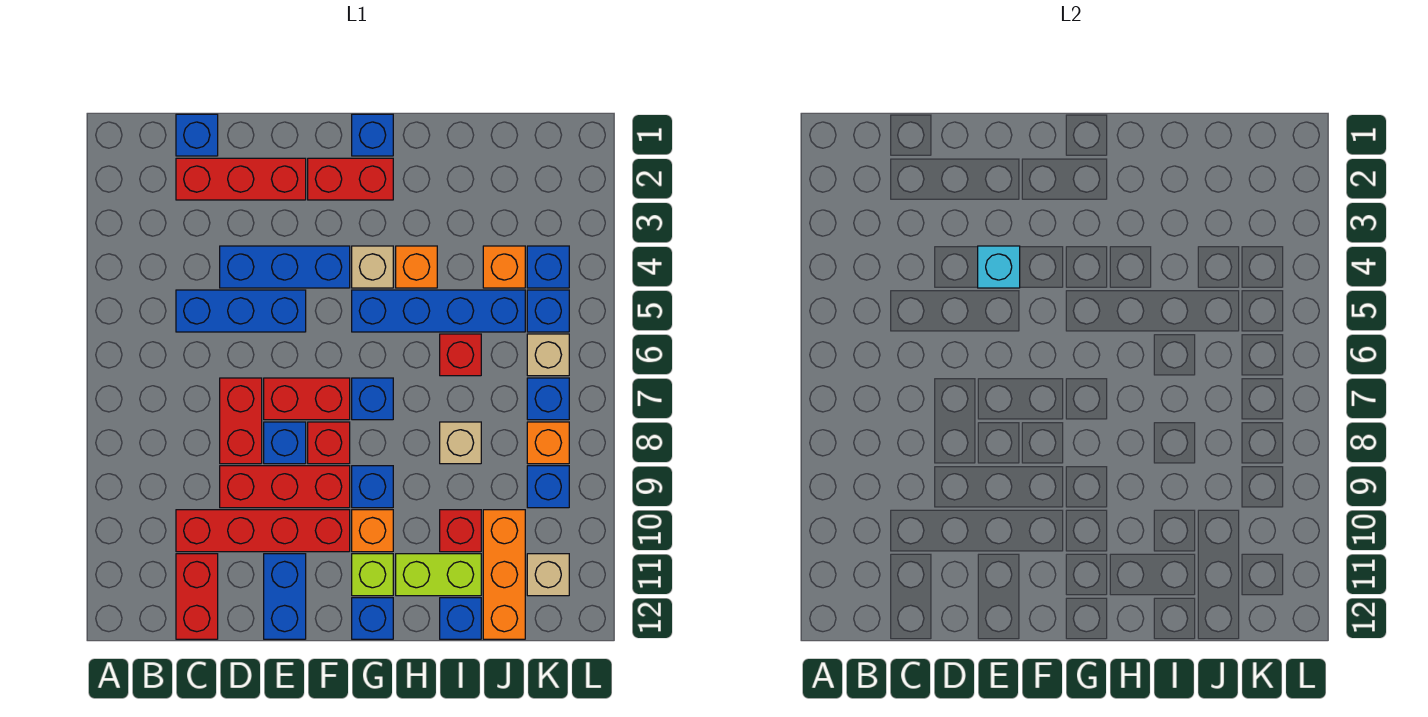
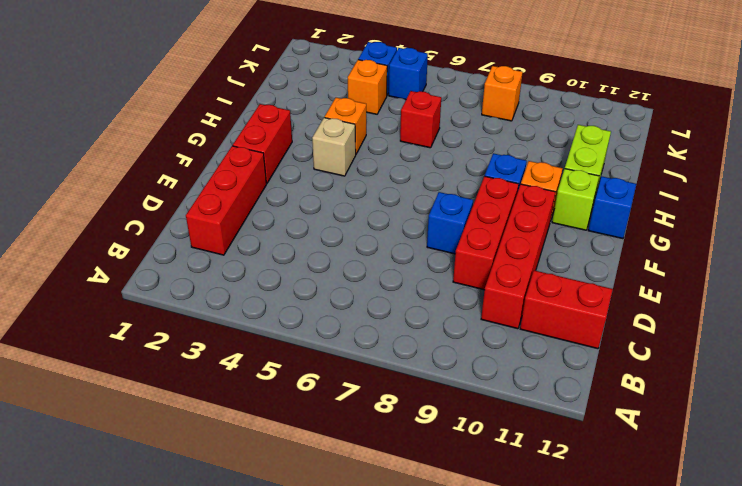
none -> blue brick C1 level 1
none -> blue brick C5:E5 level 1
none -> blue brick D4:F4 level 1
none -> red brick D7:D8 level 1

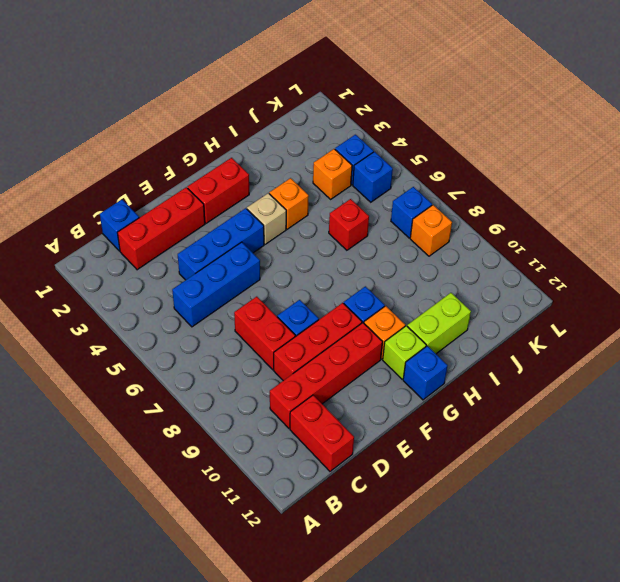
none -> red brick E7:F7 level 1
none -> blue brick E11:E12 level 1
none -> red brick F8 level 1
none -> blue brick G1 level 1

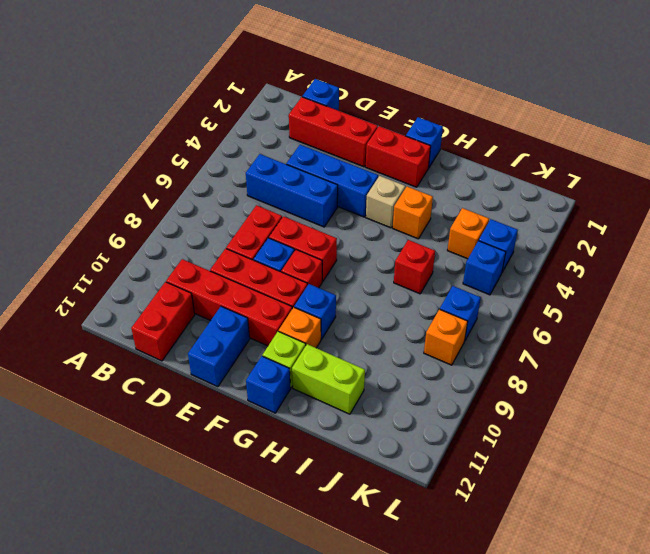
none -> blue brick G5:J5 level 1
none -> blue brick G7 level 1
none -> tan brick I8 level 1
none -> red brick I10 level 1

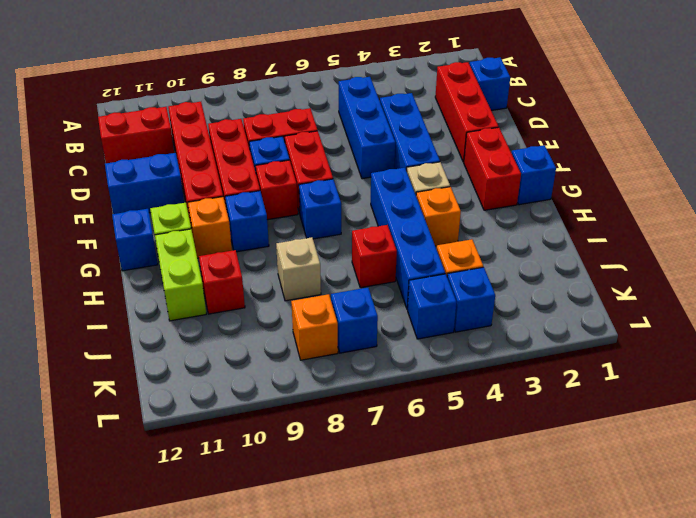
none -> blue brick I12 level 1
none -> orange brick J10:J12 level 1
none -> tan brick K6 level 1
none -> blue brick K9 level 1

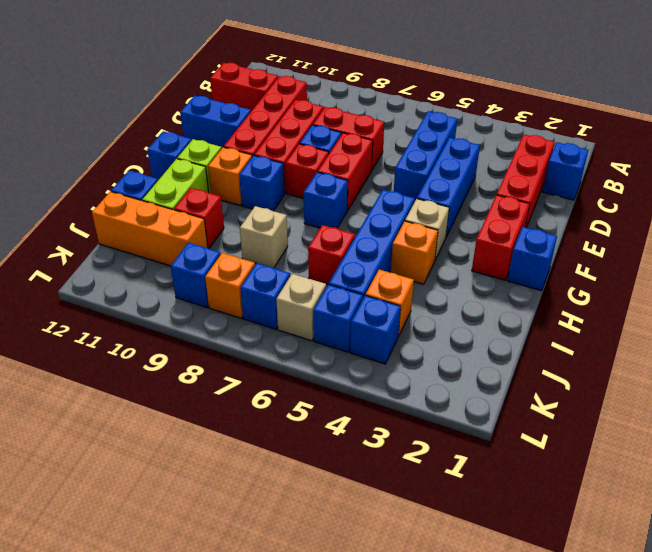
none -> tan brick K11 level 1
none -> cyan brick E4 level 2

